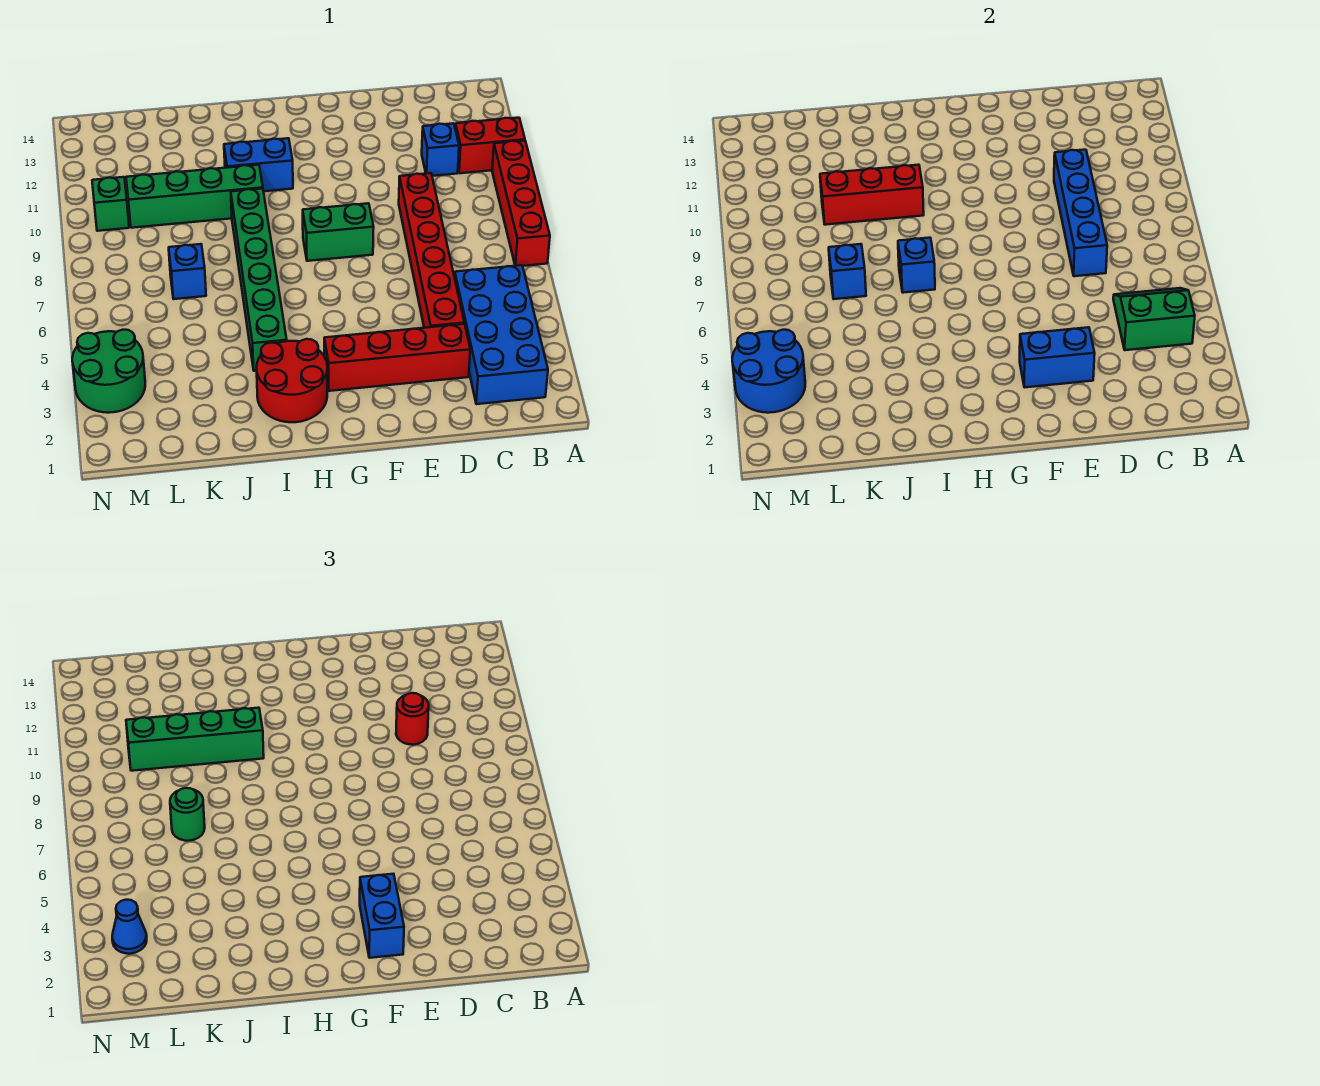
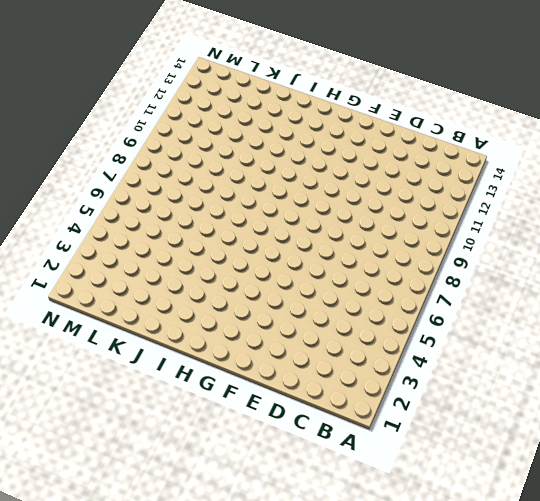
none -> red brick A7:A10 level 1
none -> red brick A11:B11 level 1
none -> blue brick B2:C5 level 1

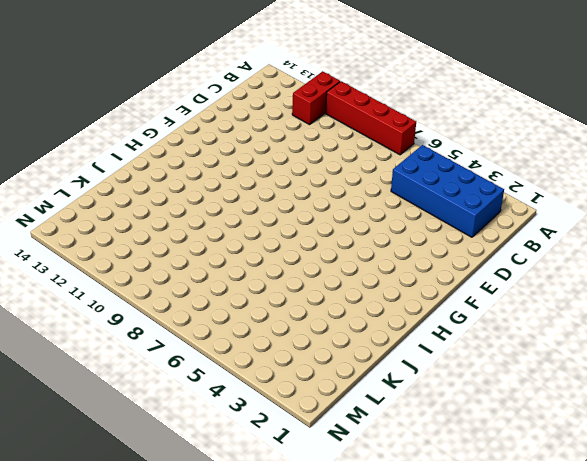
none -> blue brick C11 level 1
none -> red brick D3:G3 level 1
none -> red brick D4:D9 level 1

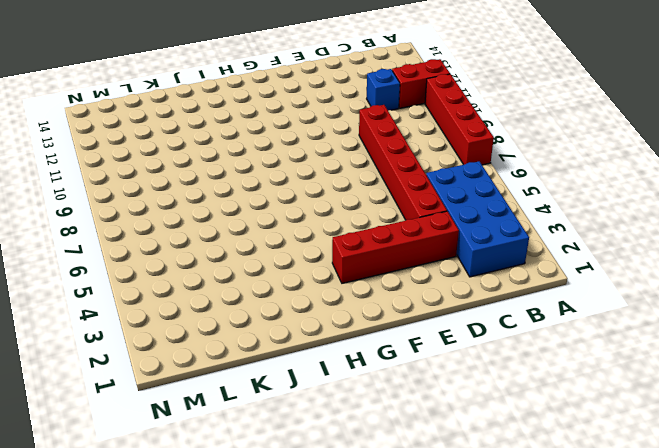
none -> green brick F8:G8 level 1
none -> red round brick H2:I3 level 1
none -> blue brick H11:I11 level 1

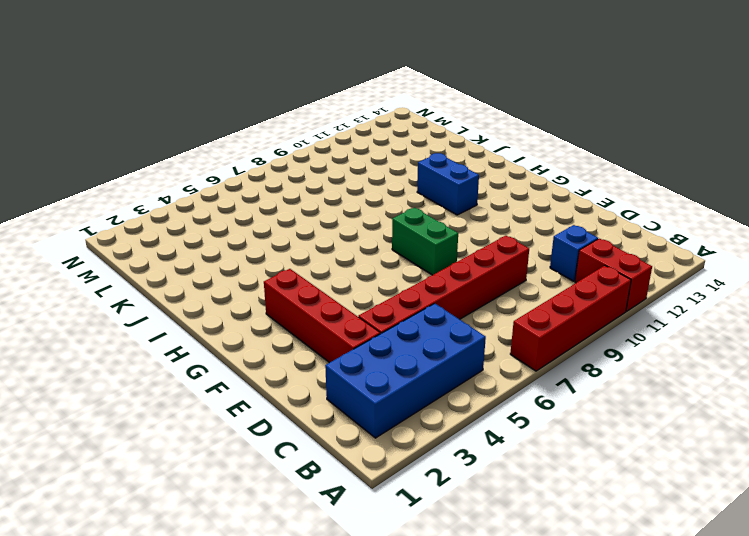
none -> red round brick H2:I3 level 1
none -> green brick I4:I9 level 1
none -> green brick I10:L10 level 1

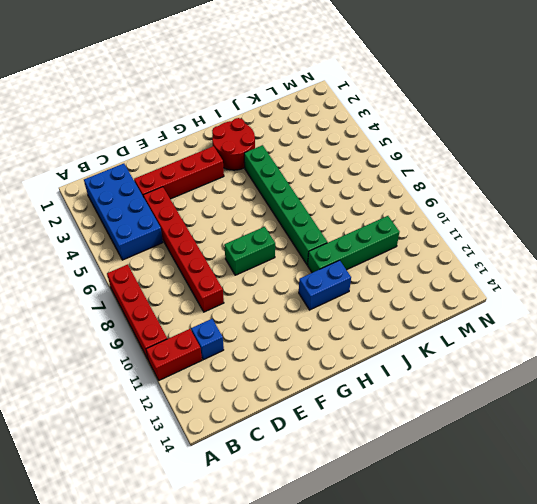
none -> blue brick K7 level 1
none -> green round brick M3:N4 level 1
none -> green brick M10 level 1

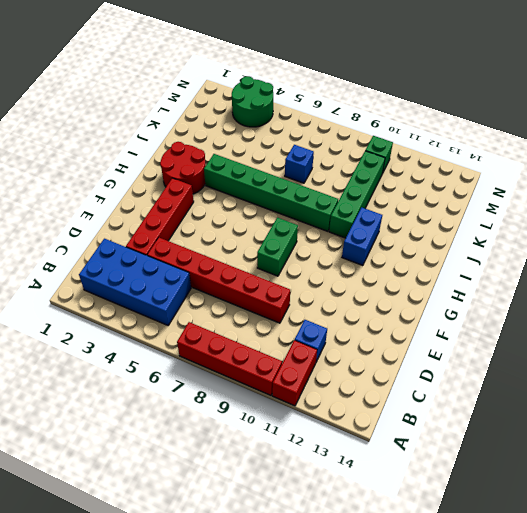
none -> green slope B4:C5 level 2 top 4
none -> blue brick D7:D10 level 2
none -> blue brick E3:F3 level 2

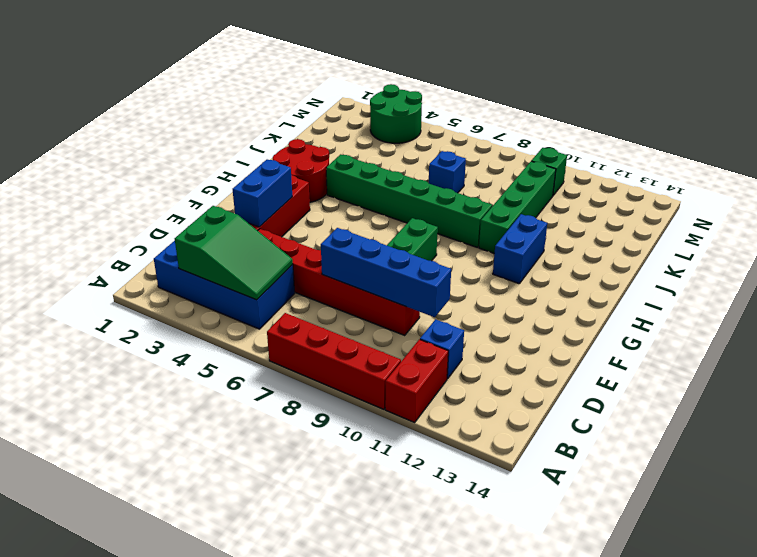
green slope B3:C5 level 2 top 3 -> green slope B4:C5 level 2 top 4
none -> blue brick I7 level 2
none -> red brick I10:K10 level 2
none -> blue brick K7 level 2

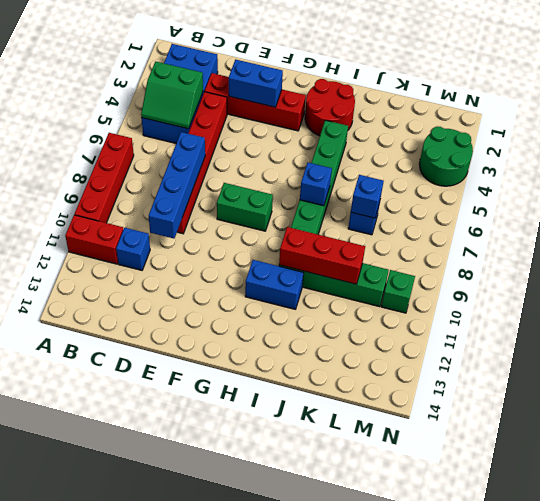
none -> blue round brick M3:N4 level 2
none -> red round brick D10 level 3
none -> blue brick F2:F3 level 3

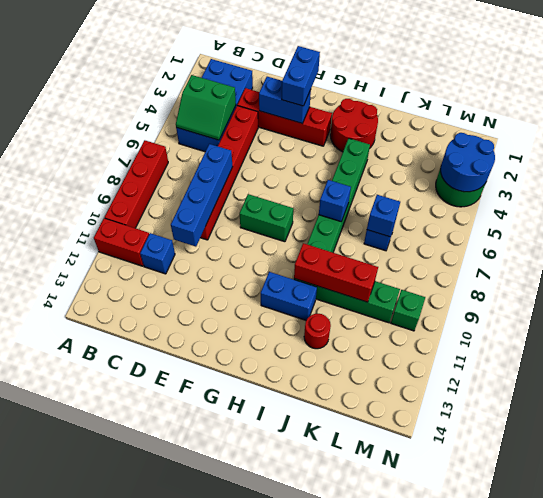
red round brick J12 level 1 -> red round brick D10 level 3
none -> green brick I10:L10 level 3
none -> green round brick K7 level 3
none -> blue cone M3 level 3

